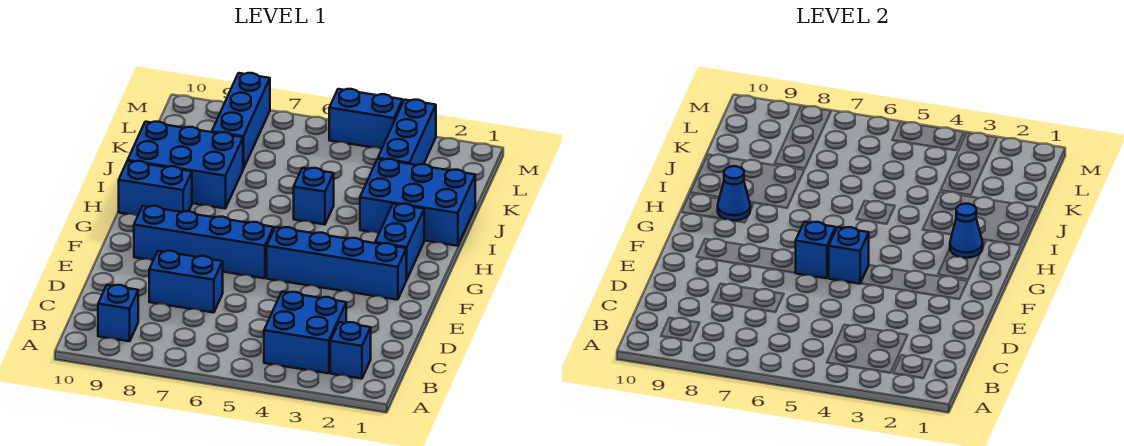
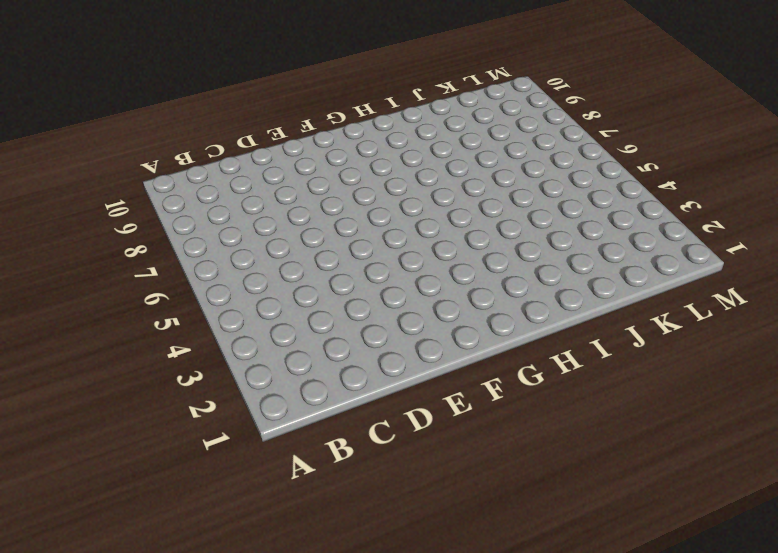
none -> blue brick B2 level 1
none -> blue brick B3:C4 level 1
none -> blue brick B9 level 1

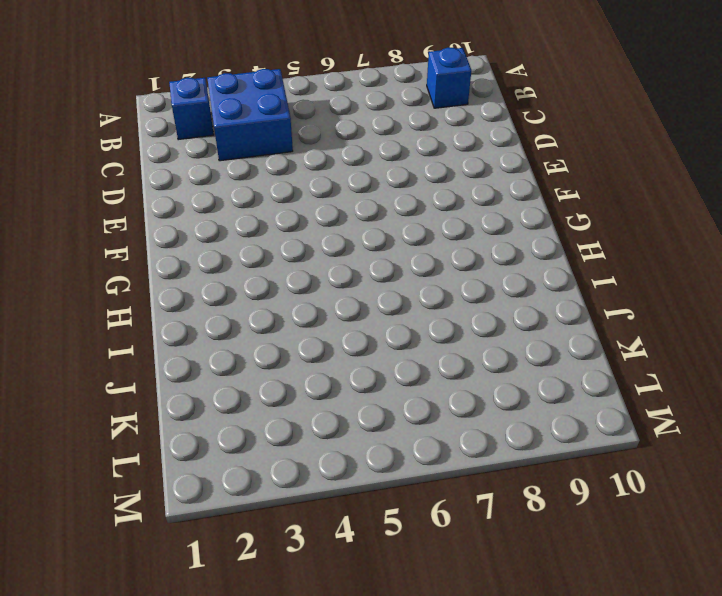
none -> blue brick D7:D8 level 1
none -> blue brick F2:F5 level 1
none -> blue brick F6:F9 level 1

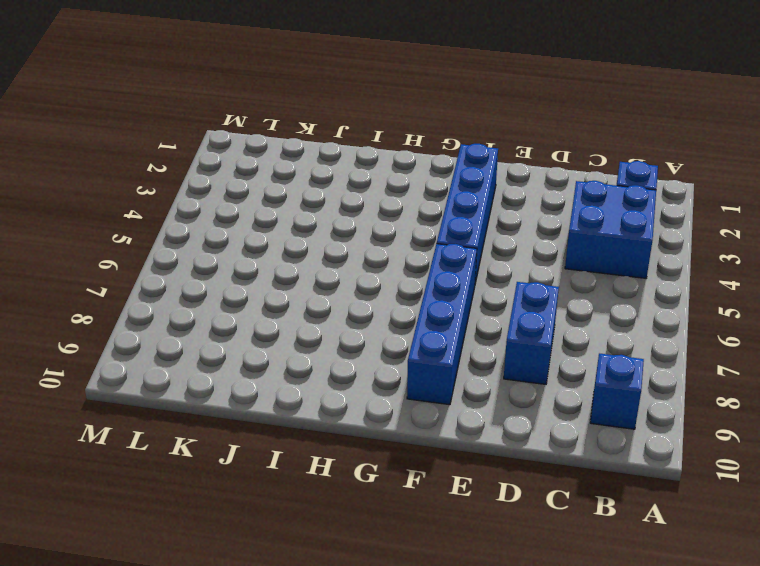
none -> blue brick G2:H2 level 1
none -> blue brick H9:H10 level 1
none -> blue brick I1:J3 level 1

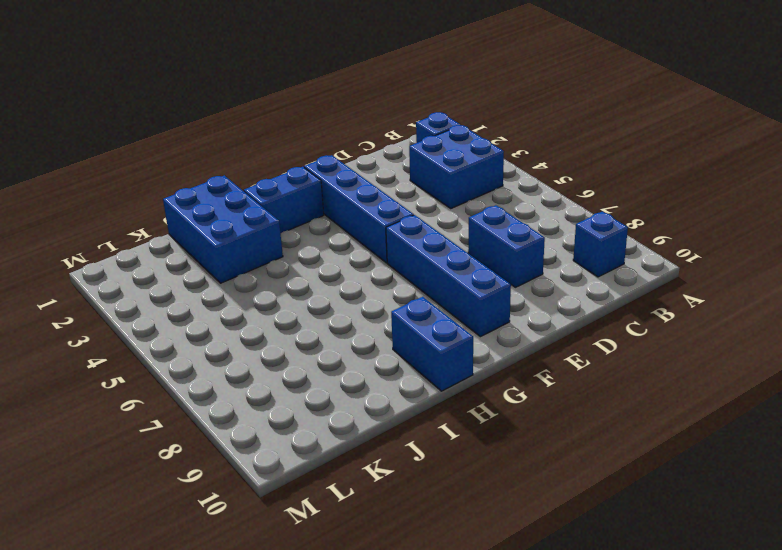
none -> blue brick I5 level 1
none -> blue brick I8:J10 level 1
none -> blue brick K3:M3 level 1

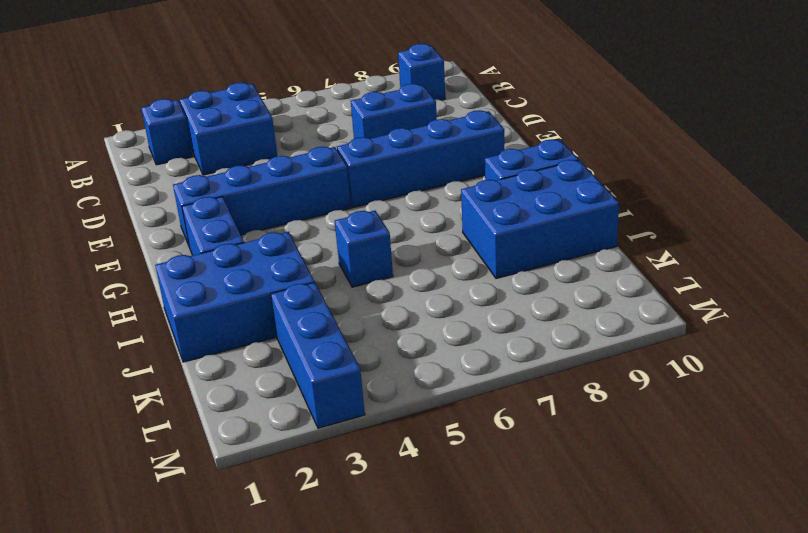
none -> blue brick K8:M8 level 1
none -> blue brick M4:M5 level 1
none -> blue brick F5 level 2

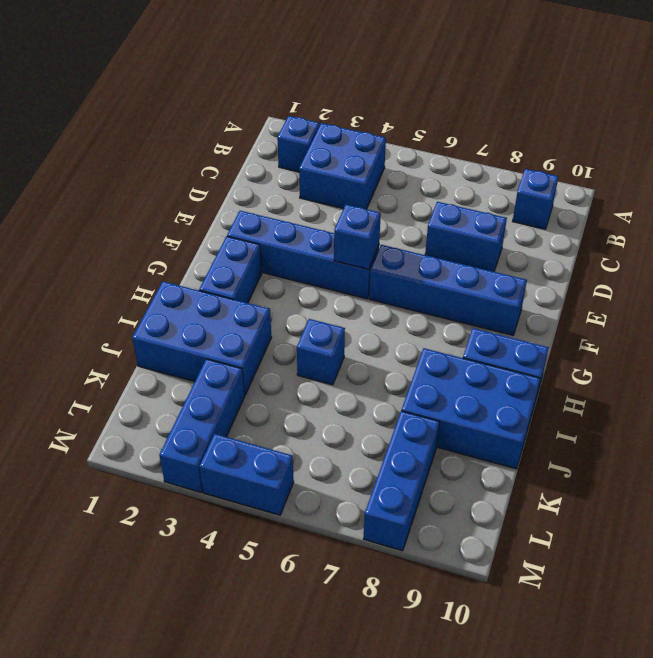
none -> blue brick F6 level 2
none -> blue cone H2 level 2
none -> blue cone H9 level 2

